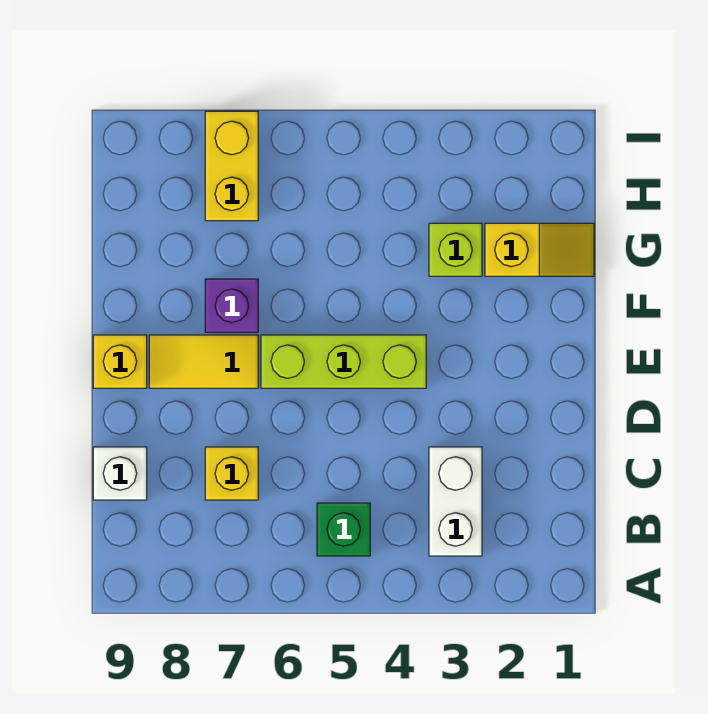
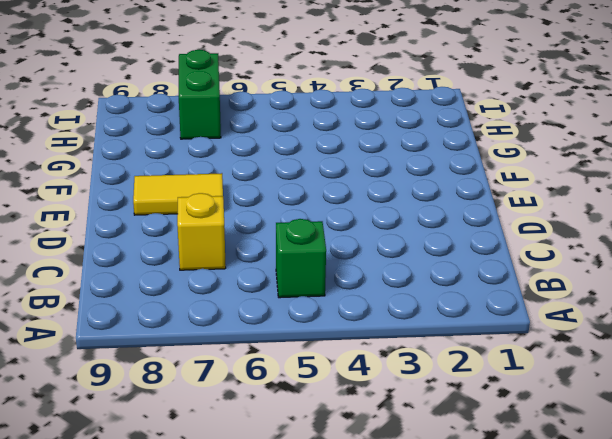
green brick H7:I7 level 1 -> yellow brick H7:I7 level 1
none -> white brick B3:C3 level 1
none -> white brick C9 level 1

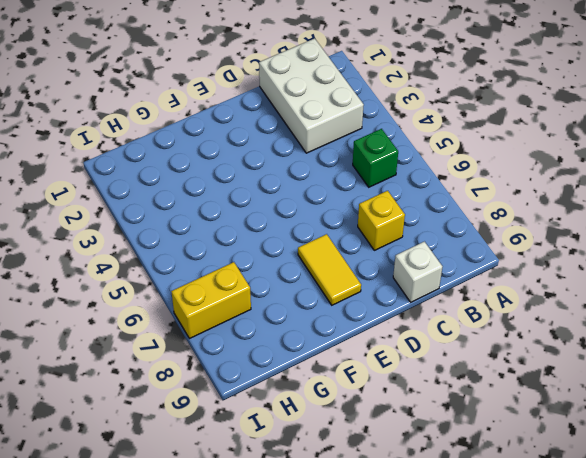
white brick B1:C3 level 1 -> white brick B3:C3 level 1
none -> lime brick E4:E6 level 1
none -> yellow brick E9 level 1

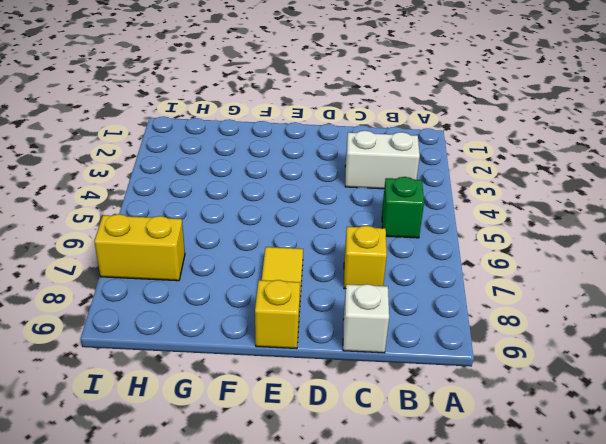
none -> lime brick E4:E6 level 1
none -> purple brick F7 level 1

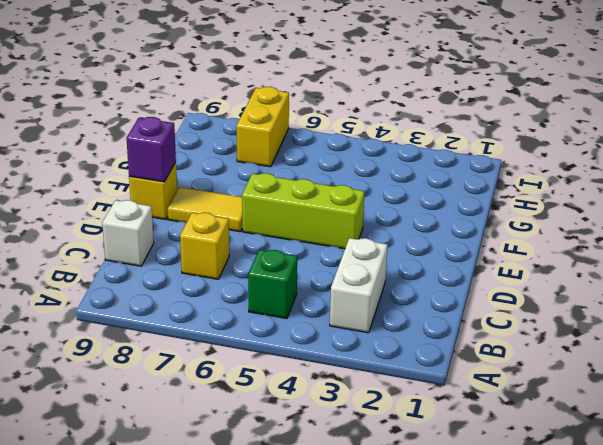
purple brick E9 level 2 -> purple brick F7 level 1
none -> yellow slope G1:G2 level 1 top 2
none -> lime brick G3 level 1

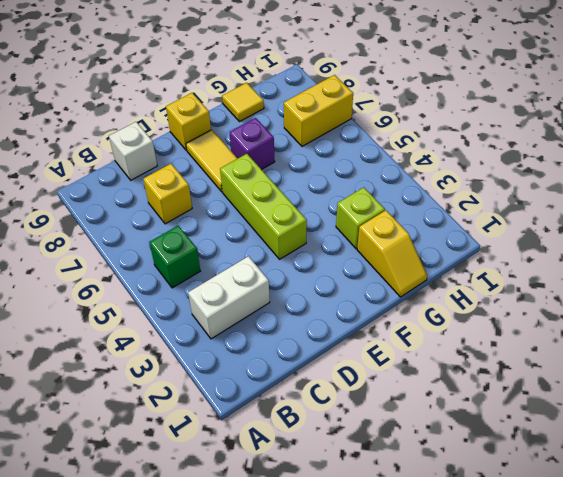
yellow tile G9 level 1 -> none

